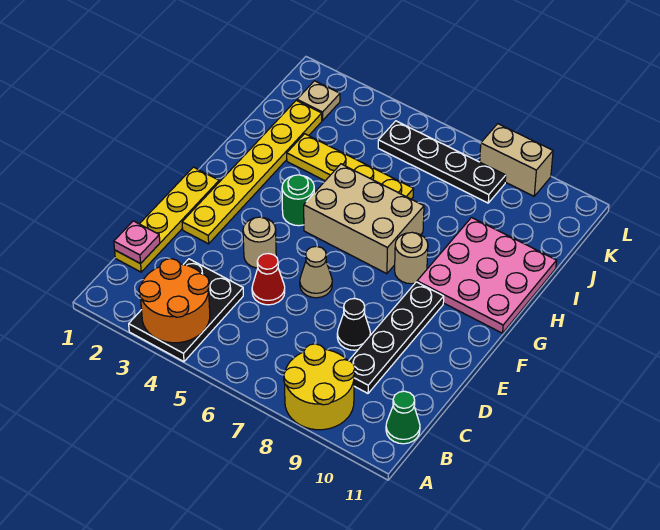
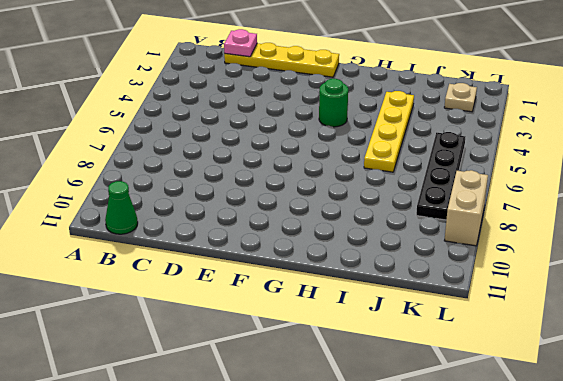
none -> black plate A3:C4 level 1
none -> yellow round brick A8:B9 level 1
none -> black plate C9:F9 level 1

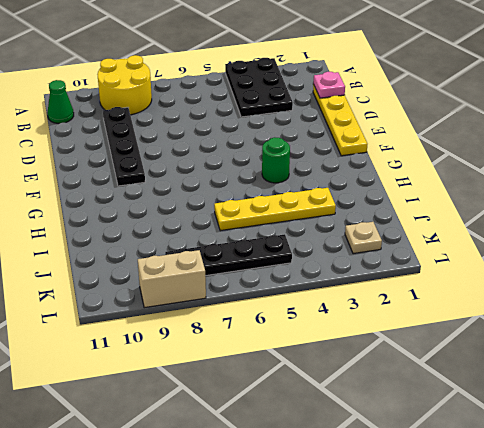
none -> red cone D5 level 1
none -> black cone D8 level 1
none -> yellow plate E2:J2 level 1

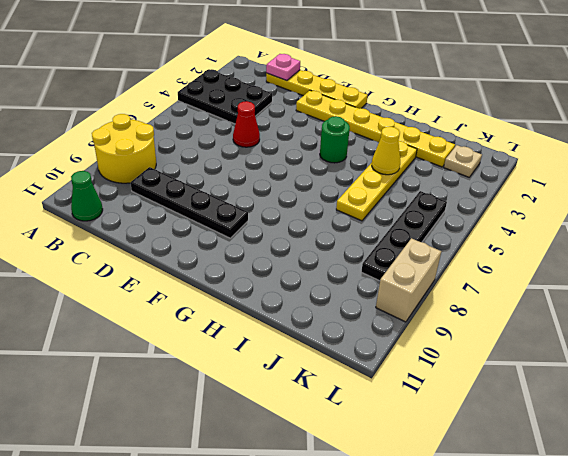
yellow cone I4 level 2 -> none
none -> black cone D8 level 1
none -> tan round brick E4 level 1
none -> tan cone E6 level 1

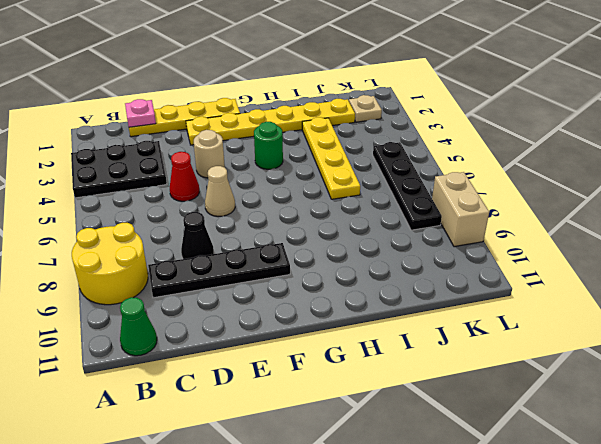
none -> tan brick G5:H7 level 1
none -> tan round brick G8 level 1
none -> pink plate G9:I11 level 1

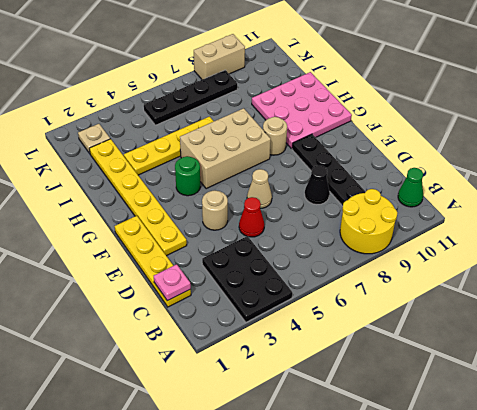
none -> orange round brick A3:B4 level 2

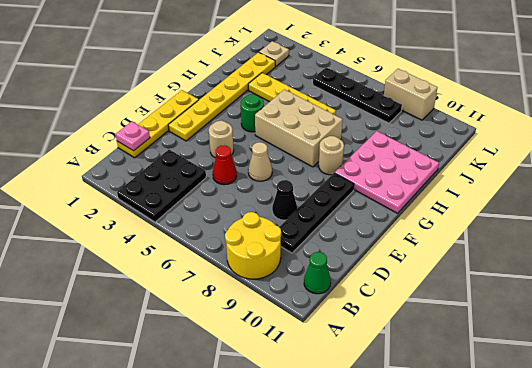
none -> orange round brick A3:B4 level 2

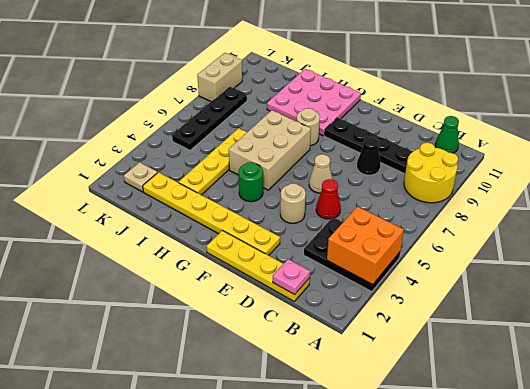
orange brick A3:B4 level 2 -> orange round brick A3:B4 level 2

